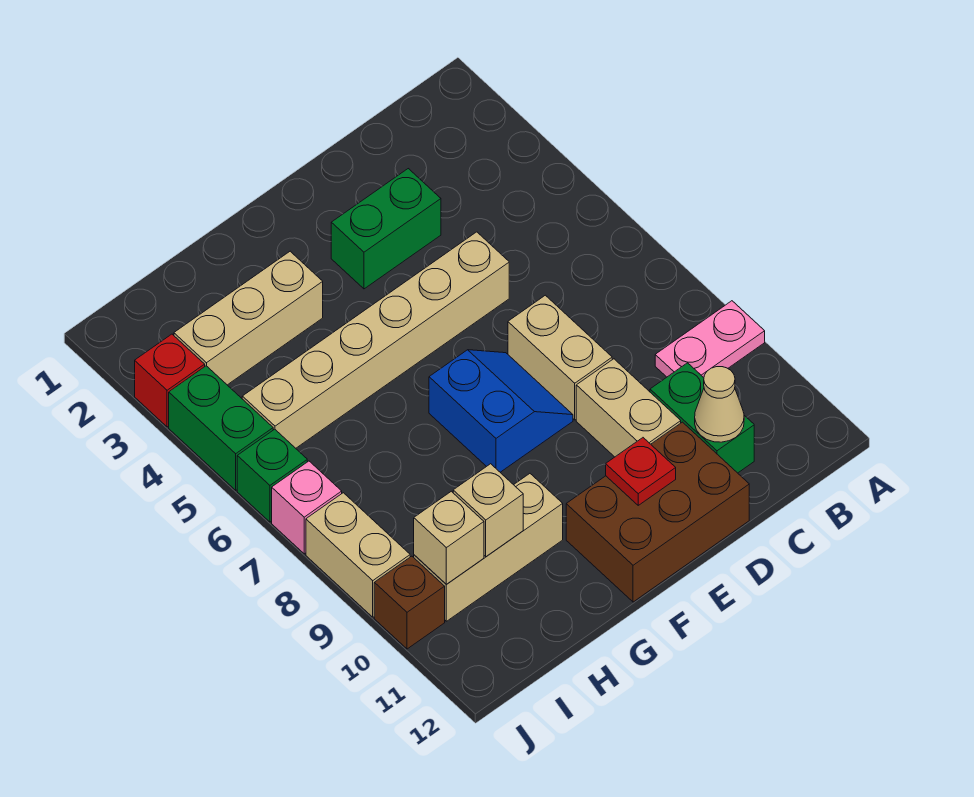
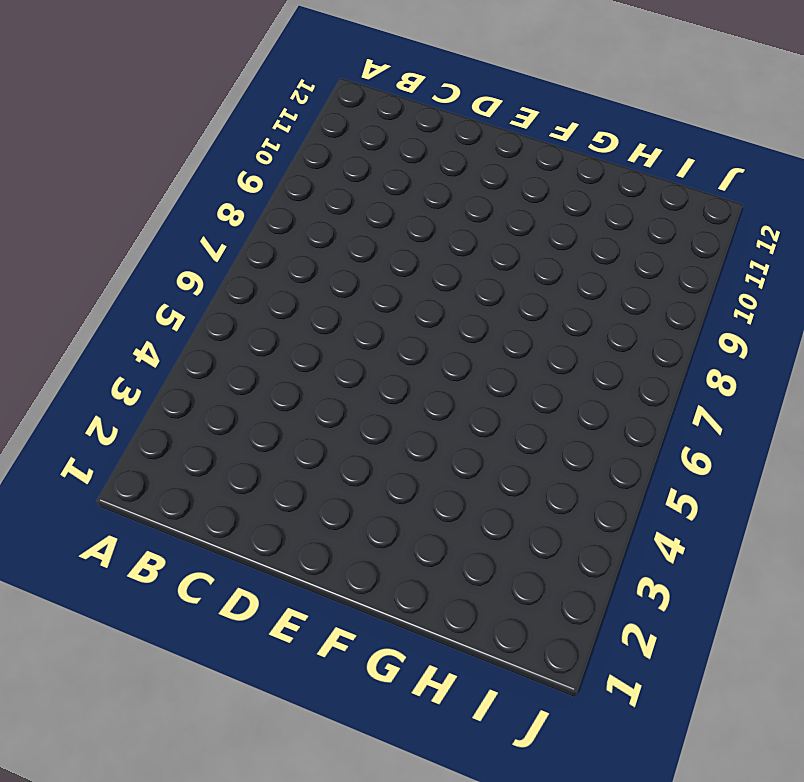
none -> pink plate A9:B9 level 1
none -> green brick C10:C11 level 1
none -> green brick D3:E3 level 1

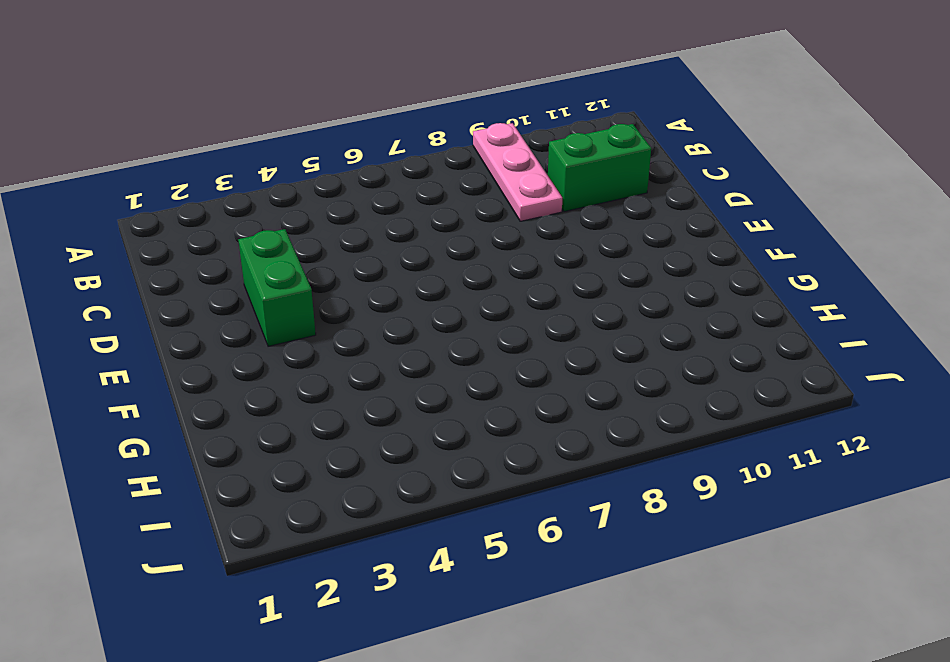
pink plate A9:C9 level 1 -> pink plate A9:B9 level 1
none -> tan brick D5:I5 level 1
none -> tan brick D7:D8 level 1
none -> tan brick D9:D10 level 1

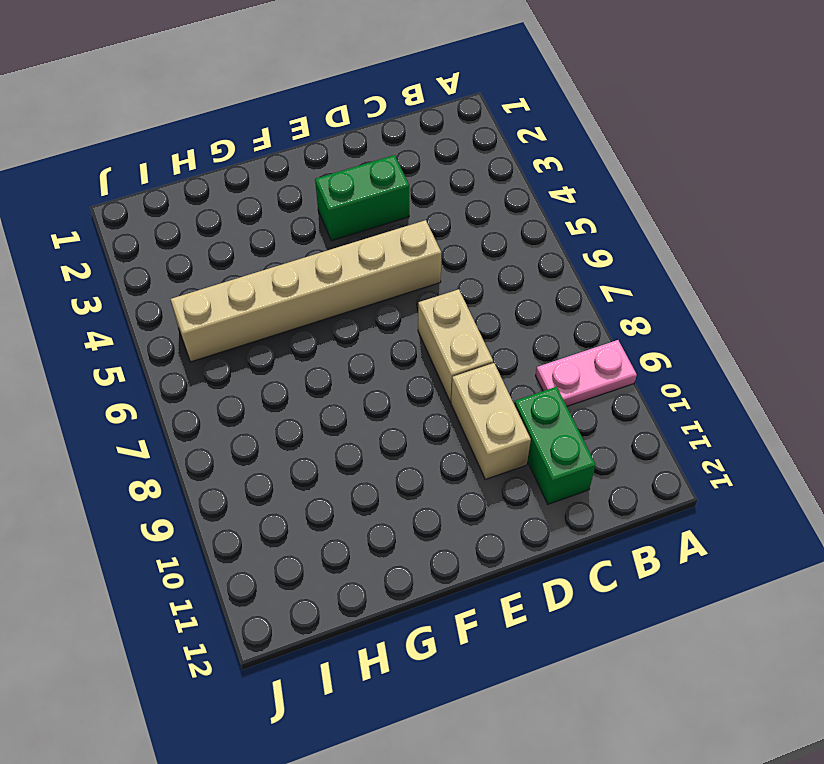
none -> brown brick D11:F12 level 1
none -> blue slope E7:F8 level 1 top F
none -> tan brick G3:I3 level 1

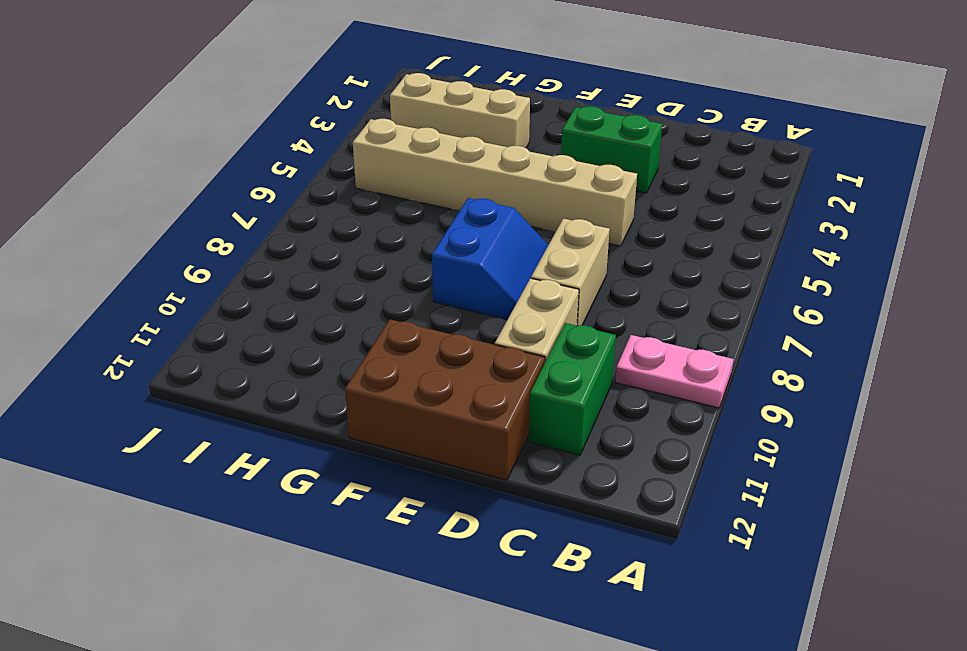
none -> tan brick G10:I10 level 1
none -> red brick J3 level 1
none -> green brick J4:J5 level 1

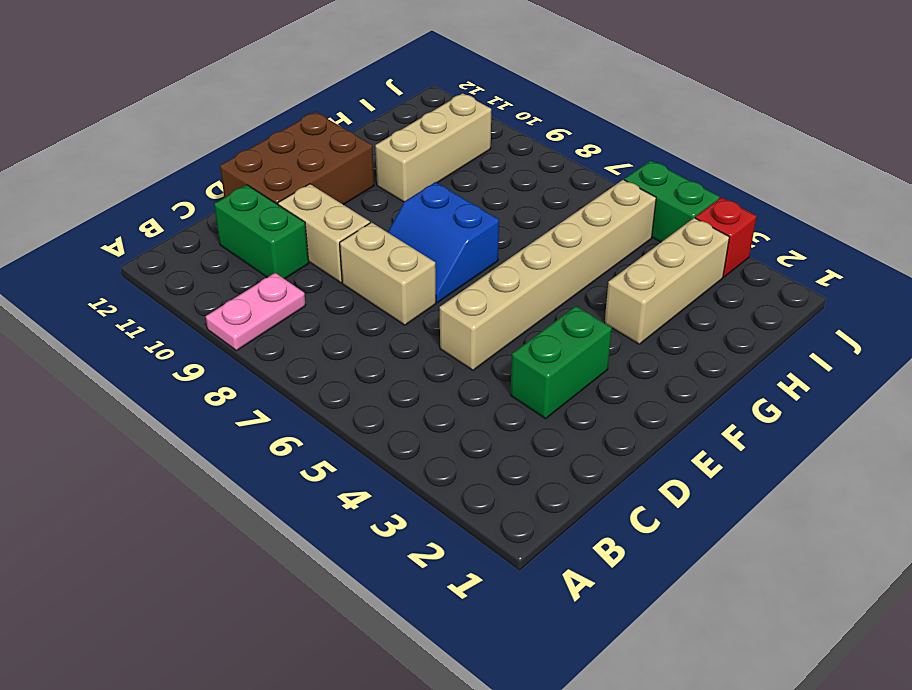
none -> green brick J6 level 1
none -> pink brick J7 level 1
none -> tan brick J8:J9 level 1

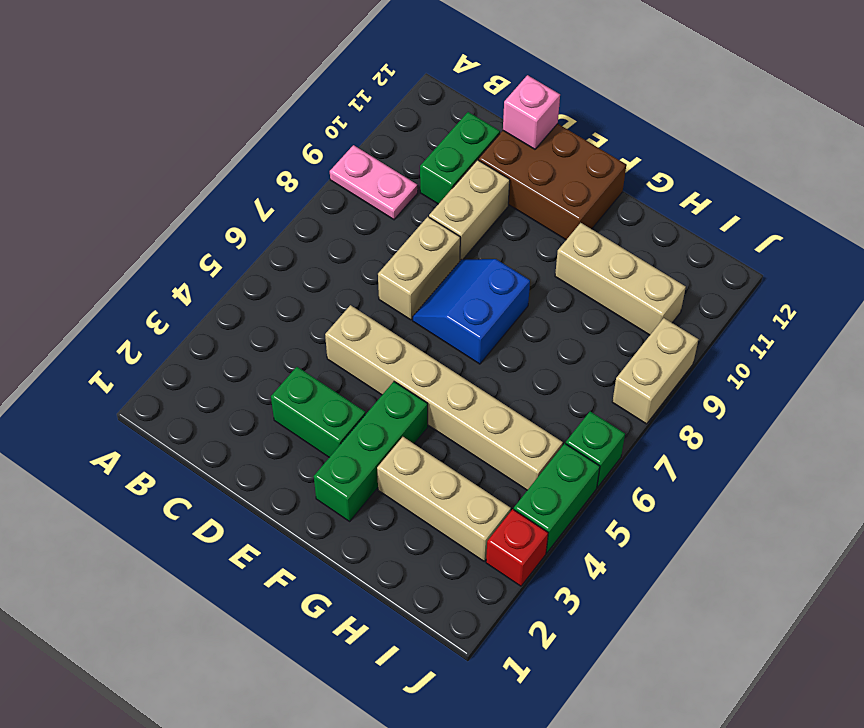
pink brick D12 level 2 -> pink brick J7 level 1
green brick F2:F4 level 1 -> none
none -> brown brick J10 level 1
none -> tan cone C11 level 2
none -> red plate E11 level 2

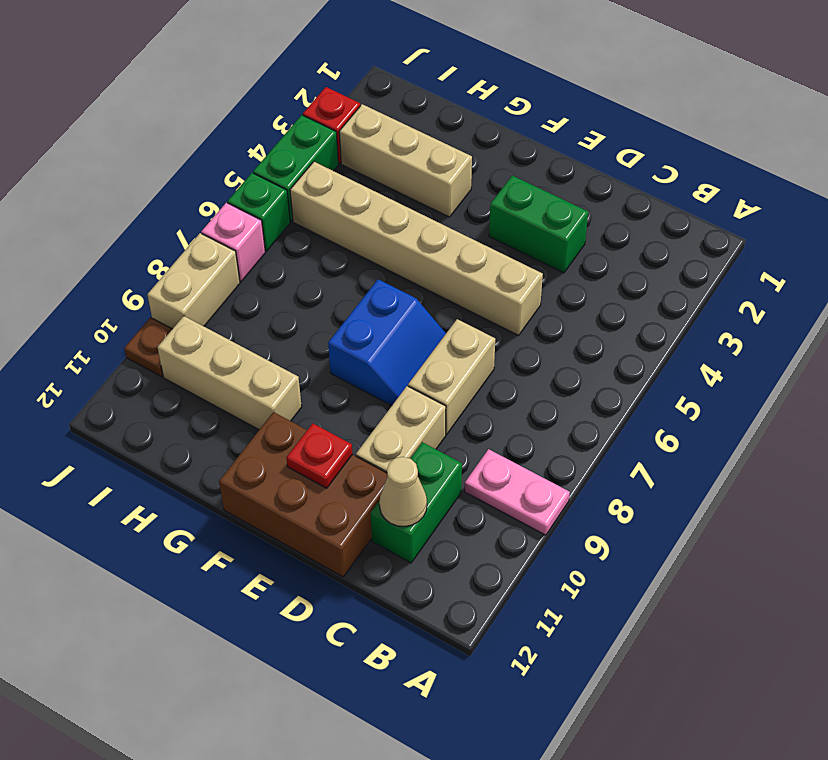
brown plate J10 level 1 -> brown brick J10 level 1
none -> tan brick H10 level 2
none -> tan brick I10 level 2

